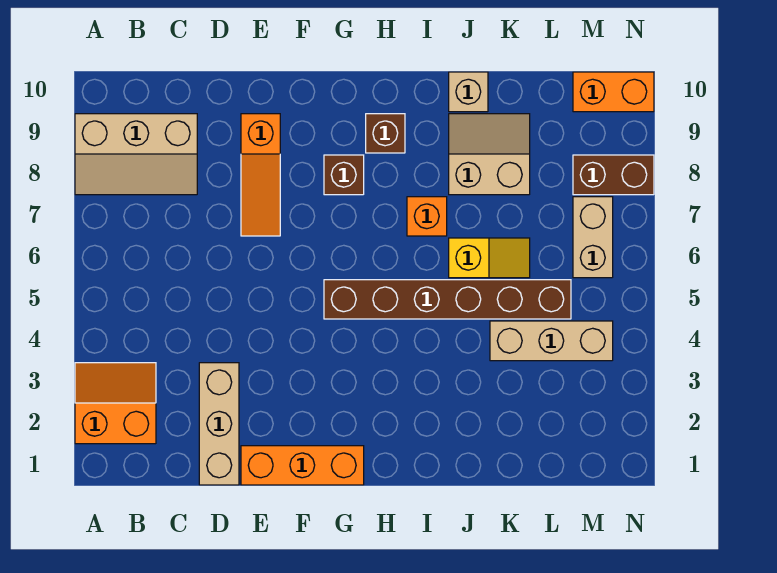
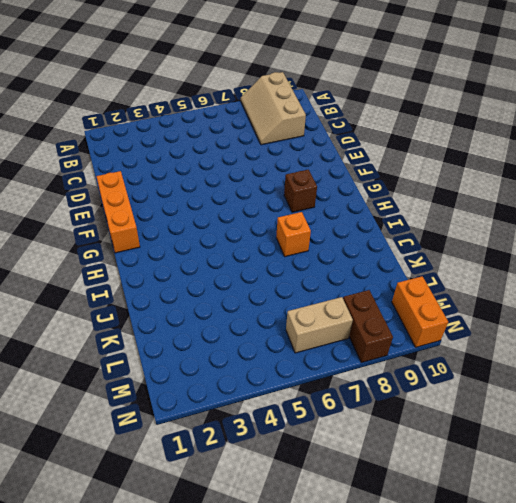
none -> orange slope A2:B3 level 1 top 2
none -> tan brick D1:D3 level 1
none -> orange slope E7:E9 level 1 top 9

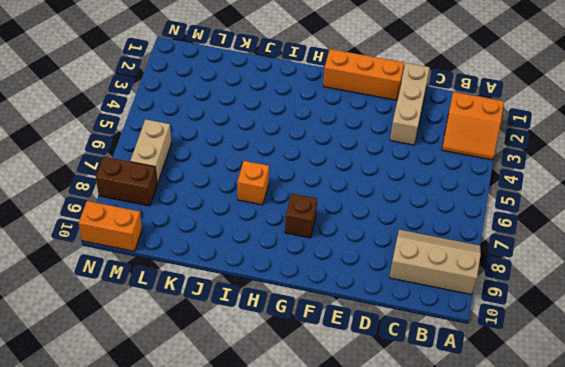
none -> orange slope E7:E9 level 1 top 9
none -> brown brick G5:L5 level 1
none -> brown brick H9 level 1

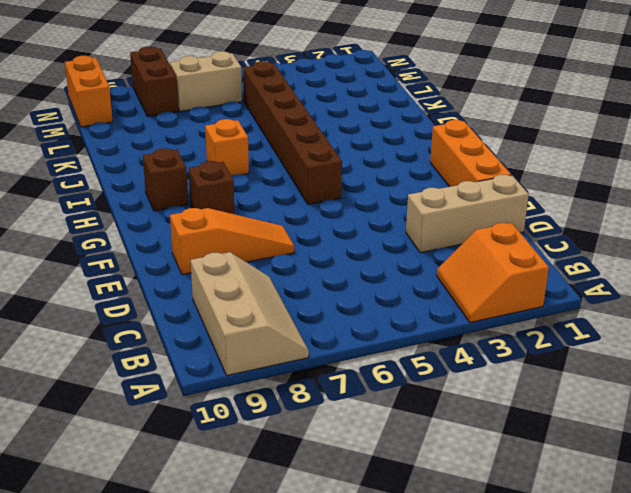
none -> yellow slope J6:K6 level 1 top J
none -> tan slope J8:K9 level 1 top 8
none -> tan brick J10 level 1

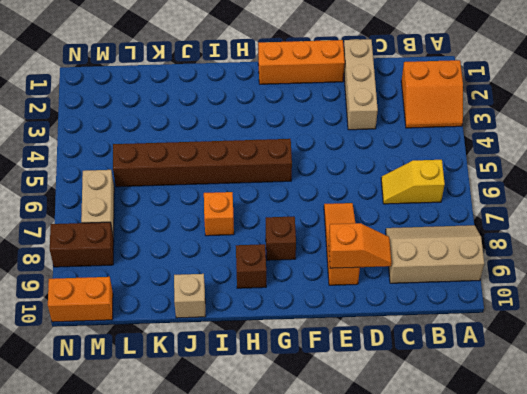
yellow slope B6:C6 level 1 top B -> yellow slope J6:K6 level 1 top J
orange slope D9:E9 level 2 top E -> none
none -> tan slope J8:K9 level 1 top 8
none -> tan brick K4:M4 level 1

